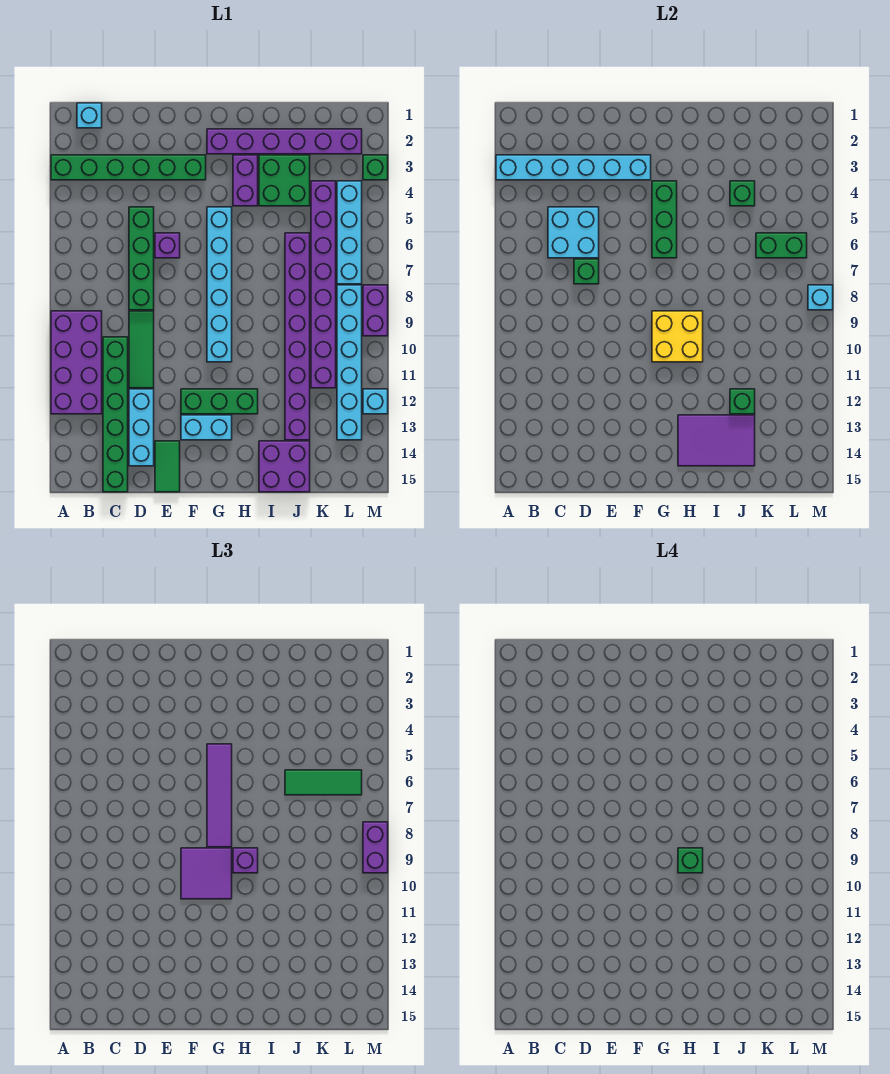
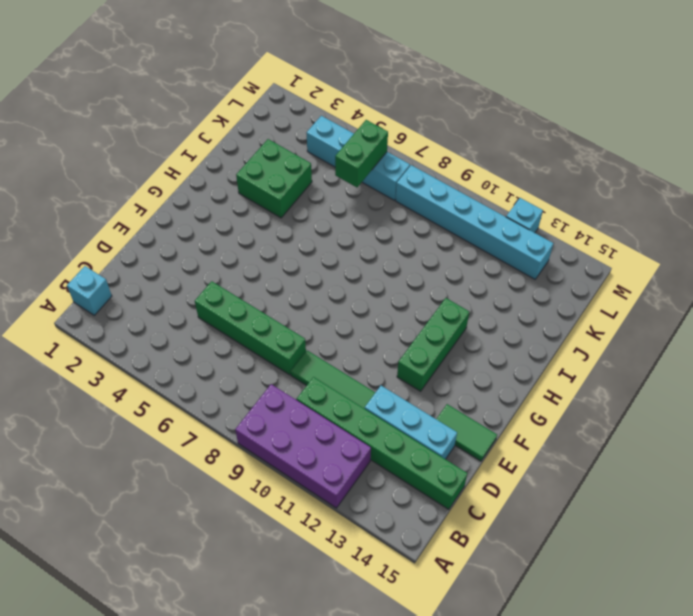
none -> green brick A3:F3 level 1
none -> purple brick E6 level 1
none -> cyan brick F13:G13 level 1
none -> purple brick G2:L2 level 1

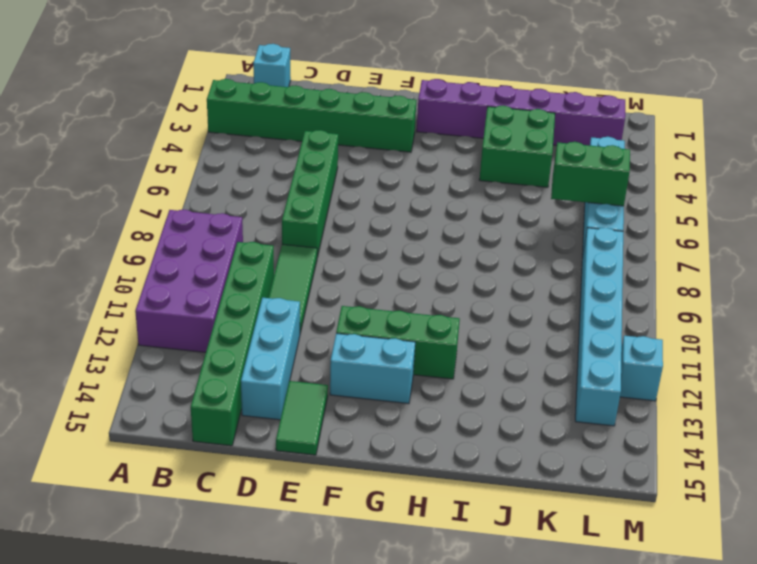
none -> purple brick E6 level 1
none -> cyan brick G5:G10 level 1
none -> purple brick H3:H4 level 1
none -> purple brick I14:J15 level 1

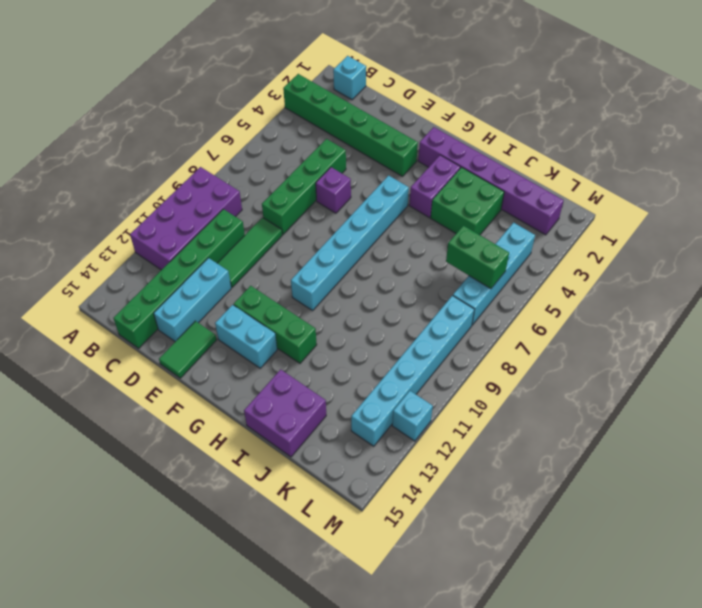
none -> purple brick J6:J13 level 1
none -> purple brick K4:K11 level 1
none -> green brick M3 level 1
none -> purple brick M8:M9 level 1

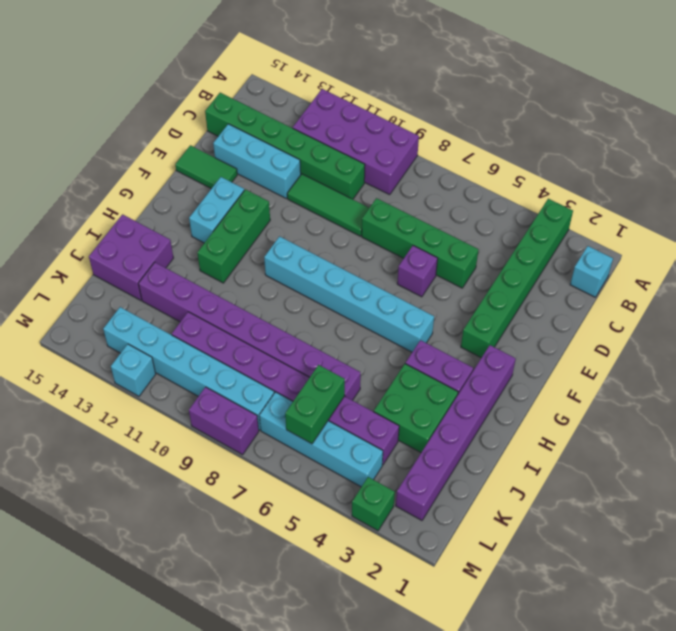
none -> cyan brick A3:F3 level 2
none -> cyan brick C5:D6 level 2
none -> green brick D7 level 2
none -> green brick G4:G6 level 2

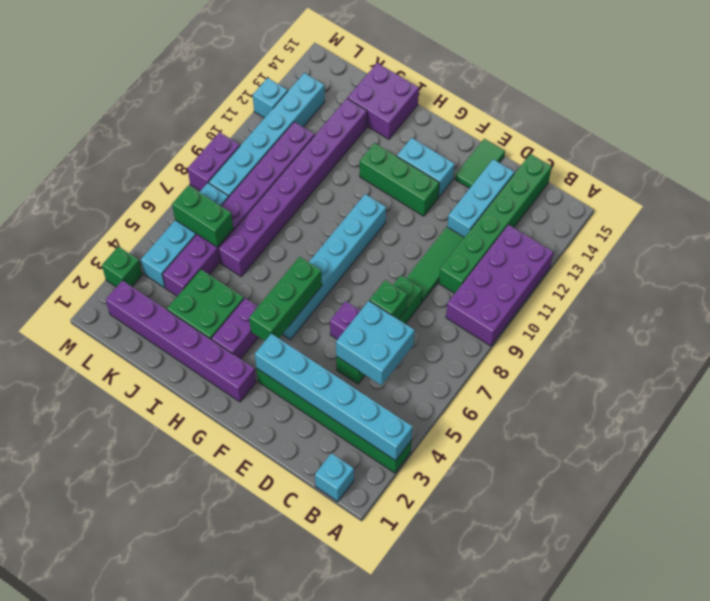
none -> yellow brick G9:H10 level 2
none -> purple tile H13:J14 level 2
none -> green brick J4 level 2
none -> green brick J12 level 2

